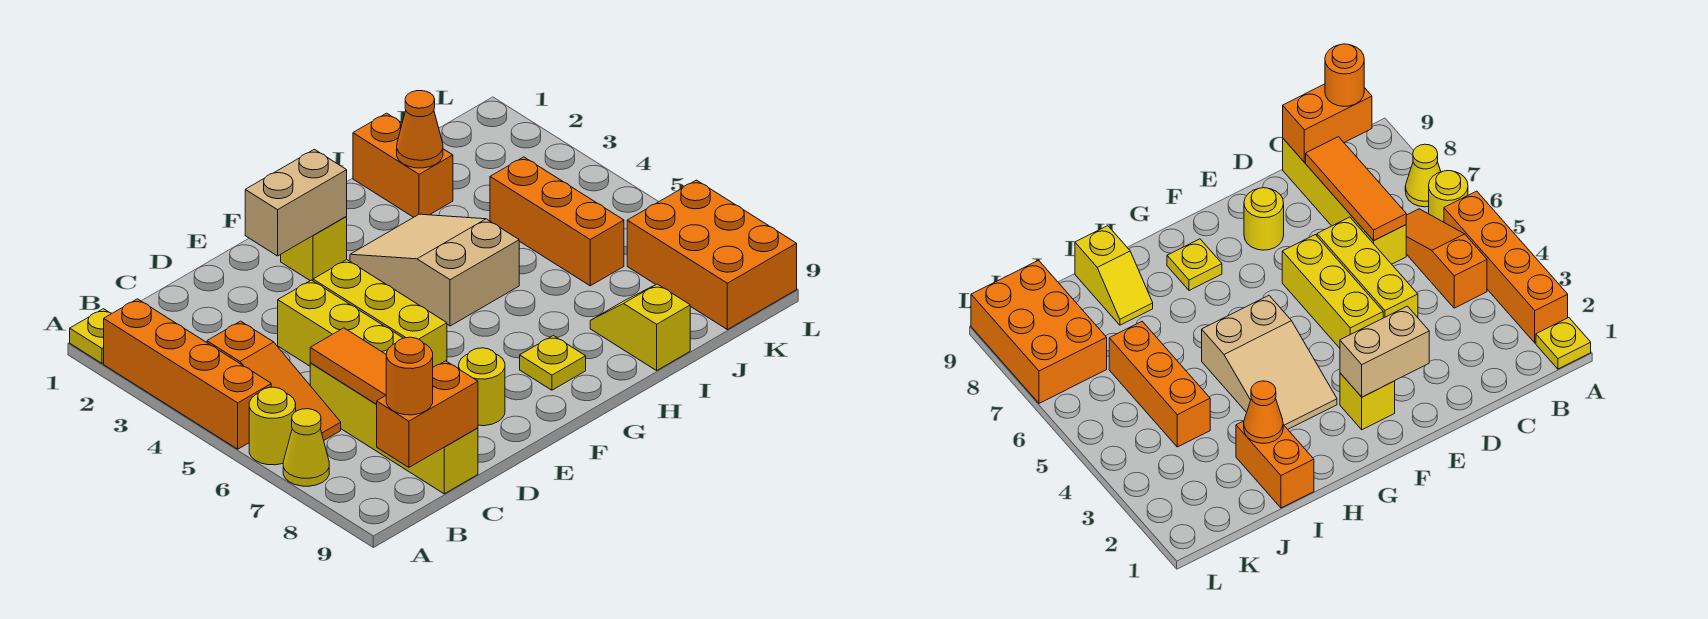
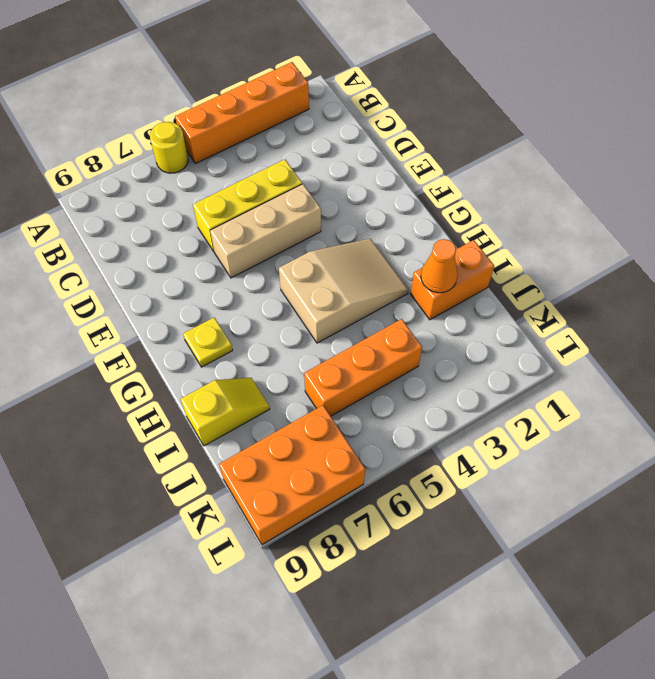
tan brick E4:E6 level 1 -> yellow brick E4:E6 level 1
none -> yellow plate A1 level 1
none -> yellow cone A7 level 1
none -> orange slope B4:B6 level 1 top 4

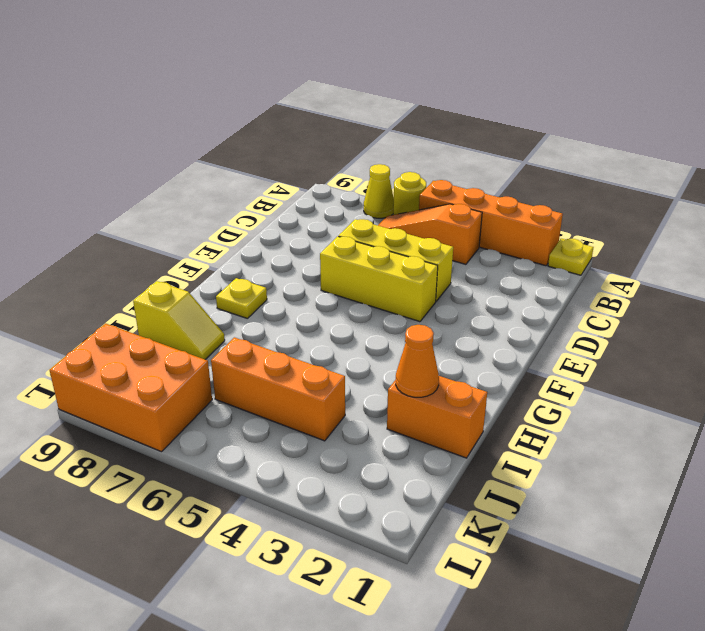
none -> yellow brick C6:C9 level 1
none -> yellow round brick E8 level 1
none -> yellow brick F2 level 1

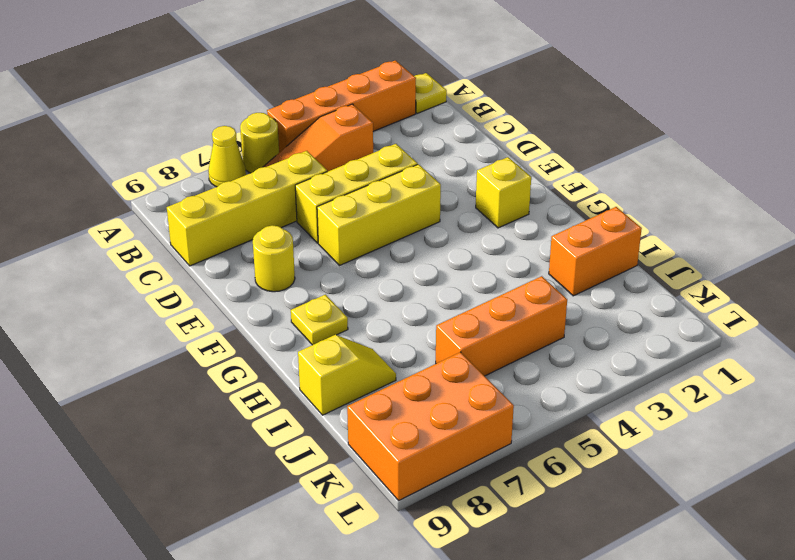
none -> tan slope G3:H5 level 1 top 5
none -> orange brick B9:C9 level 2
none -> orange tile C6:C8 level 2

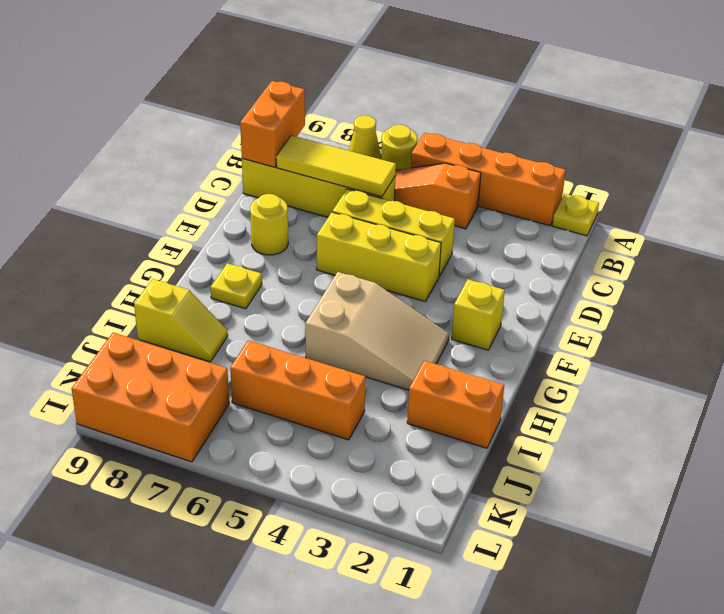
yellow tile C6:C8 level 2 -> orange tile C6:C8 level 2
none -> tan brick E2:F2 level 2
none -> orange cone I2 level 2
none -> orange round brick B9 level 3

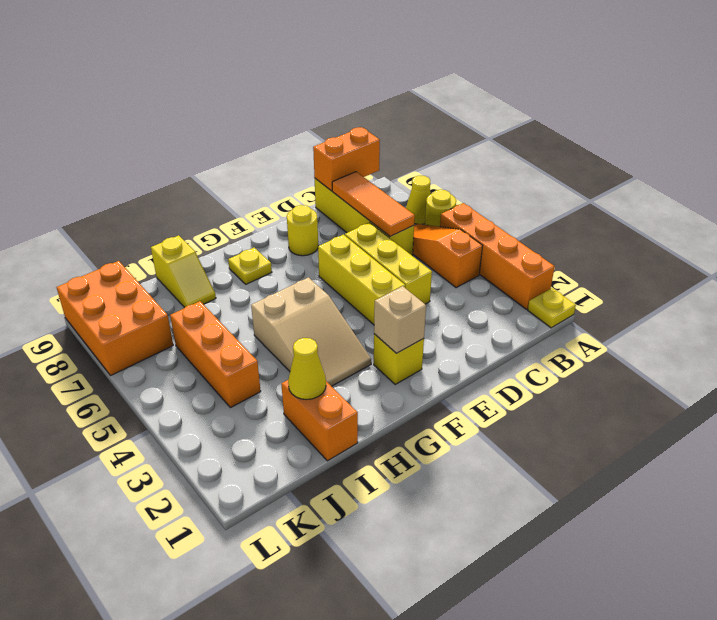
tan brick F2 level 2 -> tan brick E2:F2 level 2
yellow cone I2 level 2 -> orange cone I2 level 2
none -> orange round brick B9 level 3

